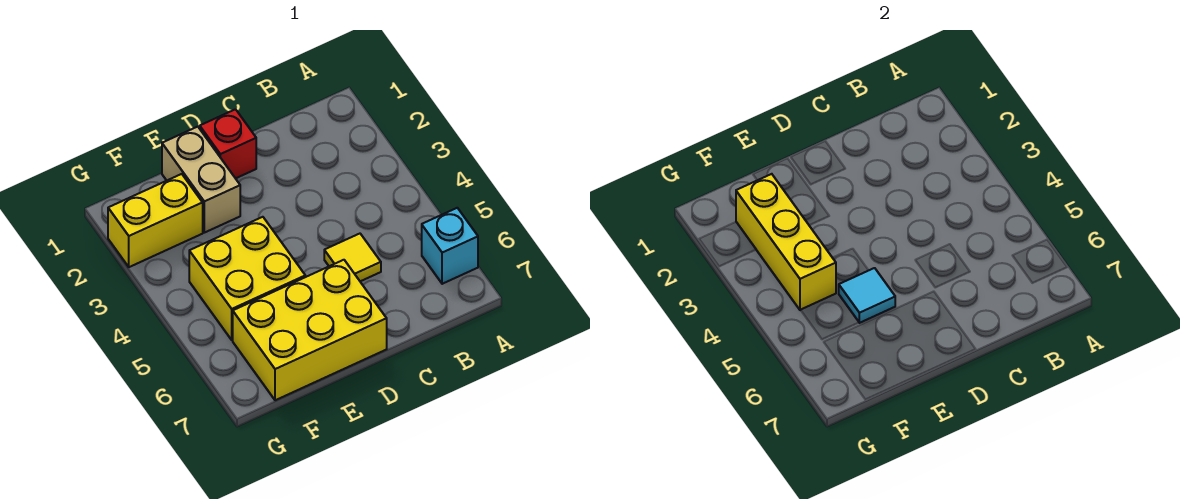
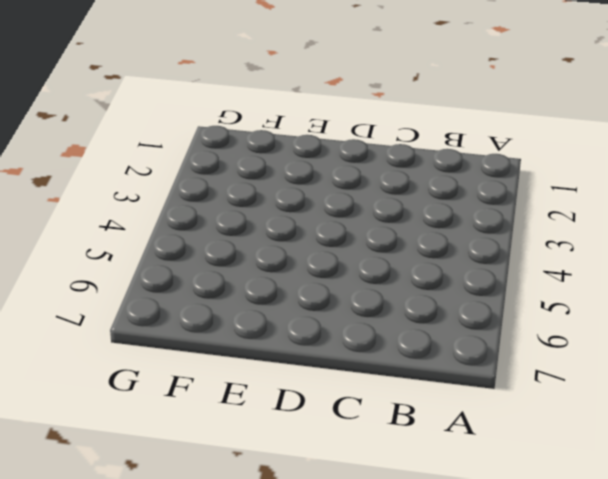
none -> cyan brick A6 level 1
none -> yellow tile C5 level 1

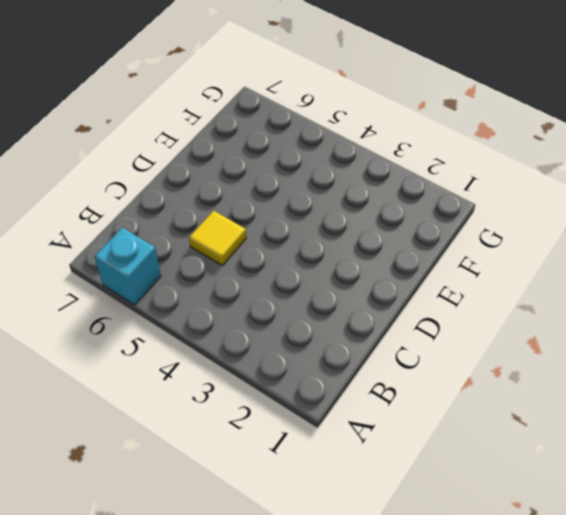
none -> red brick D1 level 1
none -> yellow brick D6:F7 level 1

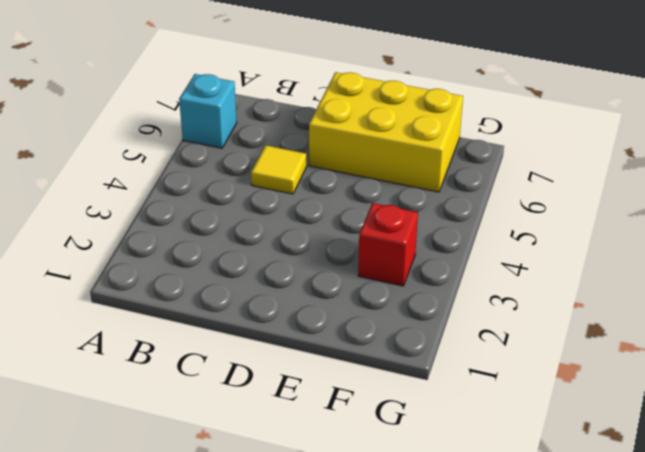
red brick F3 level 1 -> red brick D1 level 1
none -> tan brick E1:E2 level 1
none -> yellow brick E4:F5 level 1

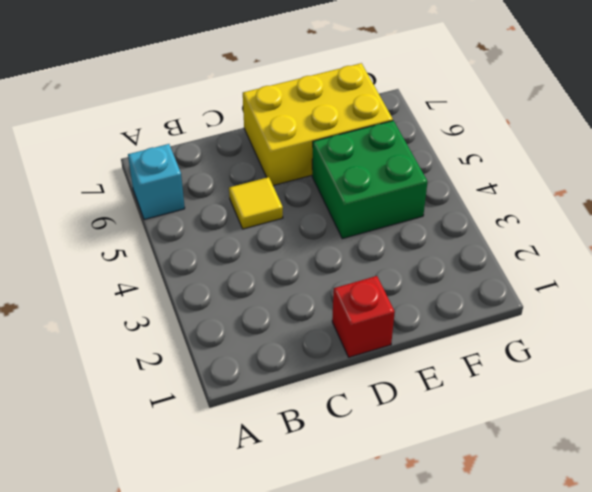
green brick E4:F5 level 1 -> yellow brick E4:F5 level 1
none -> tan brick E1:E2 level 1
none -> yellow brick F2:G2 level 1

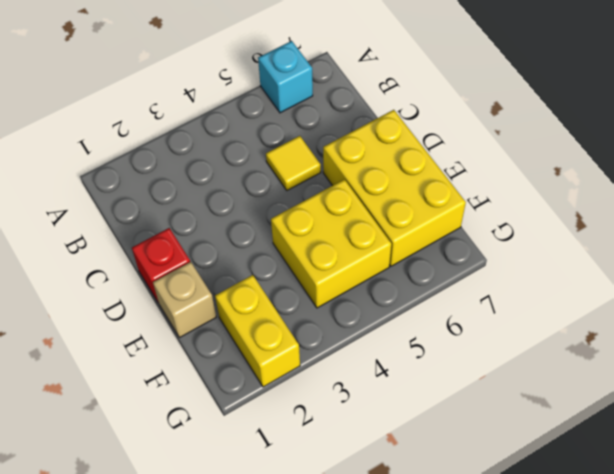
tan brick E1 level 1 -> tan brick E1:E2 level 1
none -> cyan tile E5 level 2
none -> yellow brick F2:F4 level 2

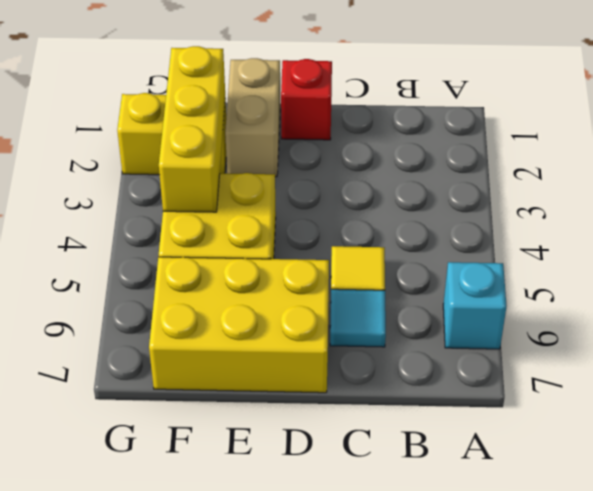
cyan tile C6 level 1 -> cyan tile E5 level 2

